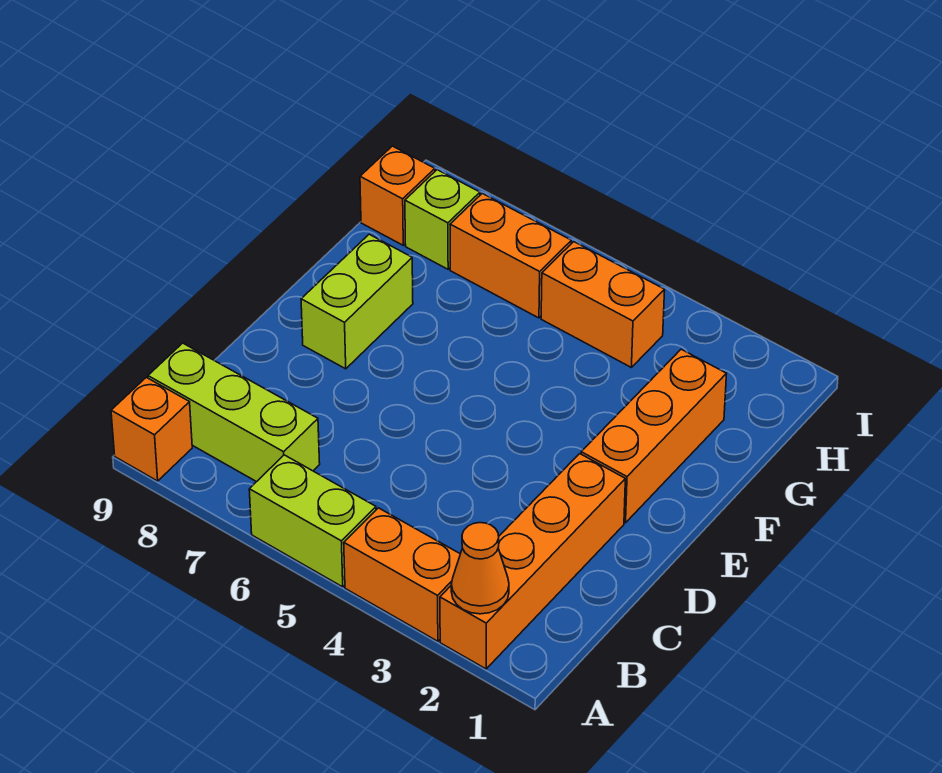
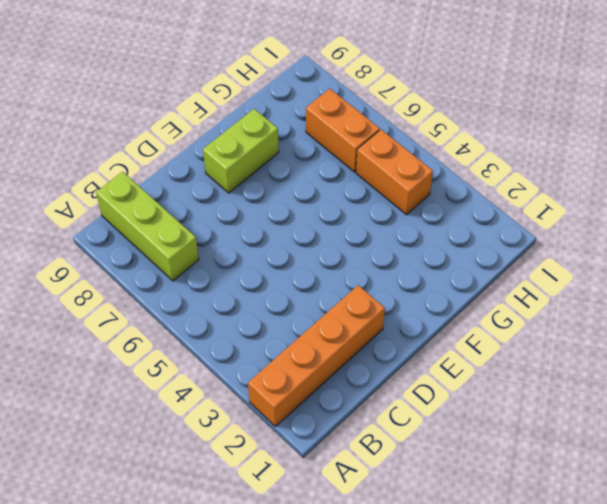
none -> orange brick A3:A4 level 1
none -> lime brick A5:A6 level 1
none -> orange brick A9 level 1

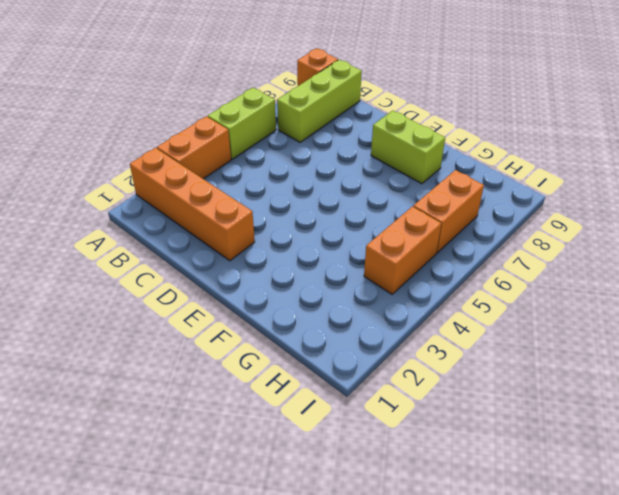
none -> orange brick E2:G2 level 1
none -> lime brick H8 level 1
none -> orange brick H9 level 1

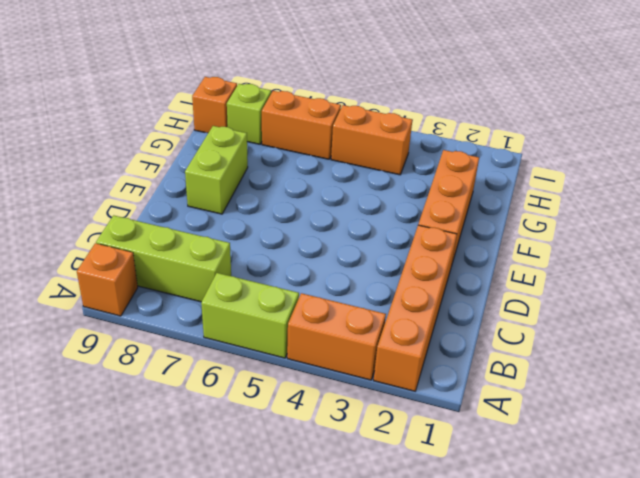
none -> orange cone A2 level 2

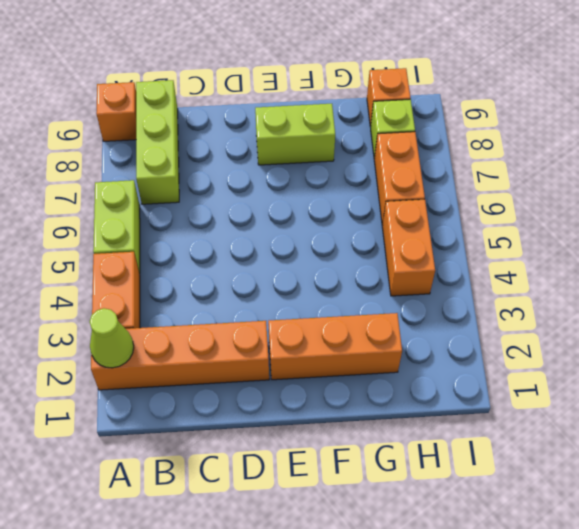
lime cone A2 level 2 -> orange cone A2 level 2

